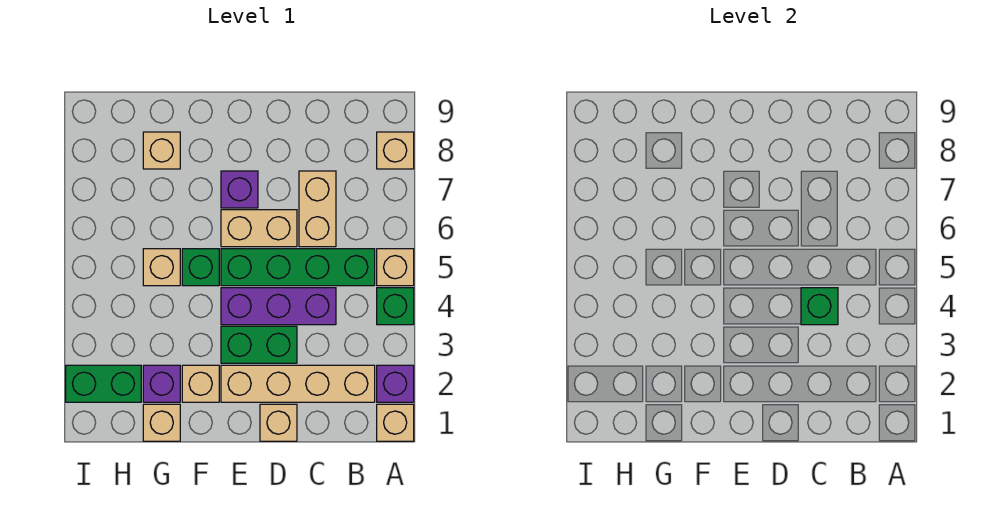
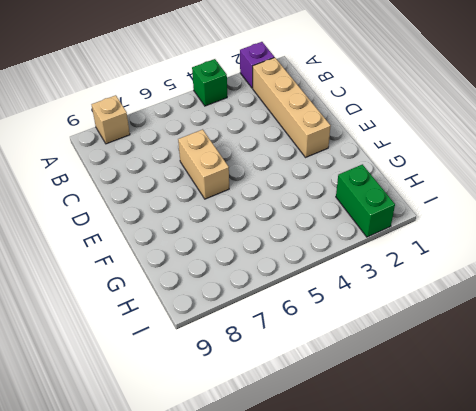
none -> tan brick A1 level 1
none -> tan brick A5 level 1
none -> green brick B5:E5 level 1

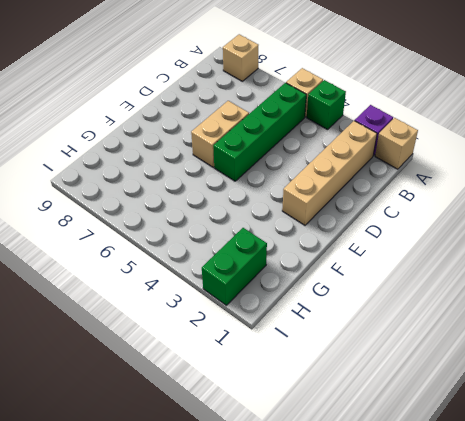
none -> purple brick C4:E4 level 1
none -> tan brick C6:C7 level 1
none -> tan brick D1 level 1

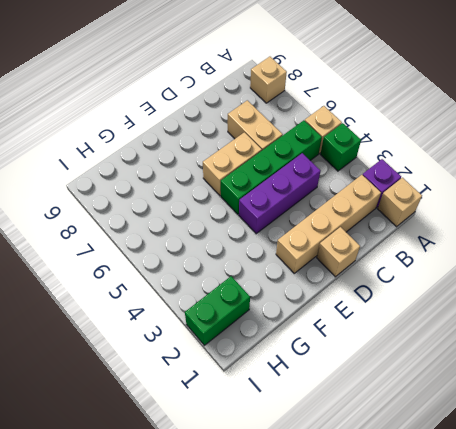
none -> green brick D3:E3 level 1
none -> purple brick E7 level 1
none -> tan brick F2 level 1

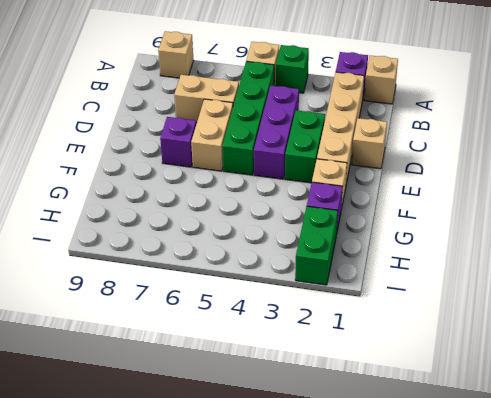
none -> green brick F5 level 1
none -> tan brick G1 level 1
none -> tan brick G5 level 1

